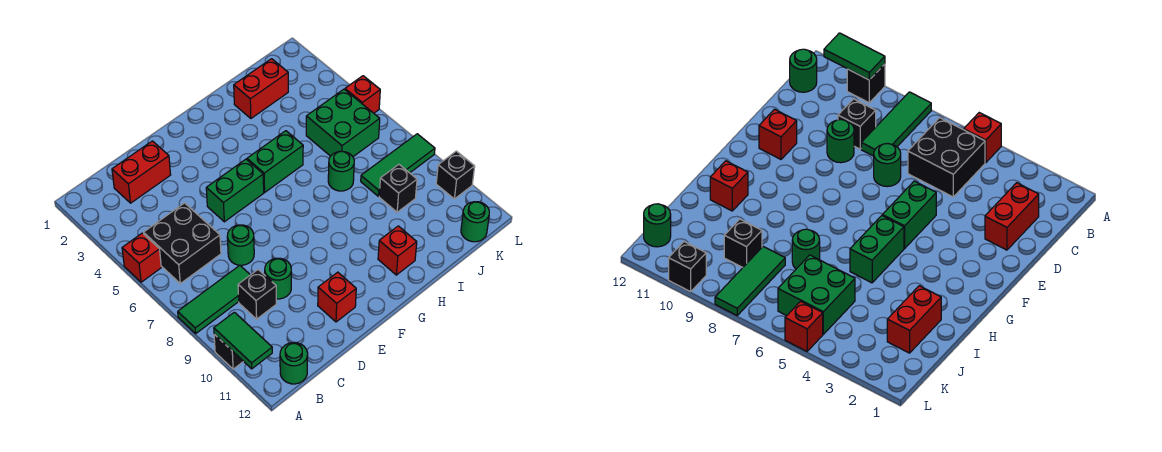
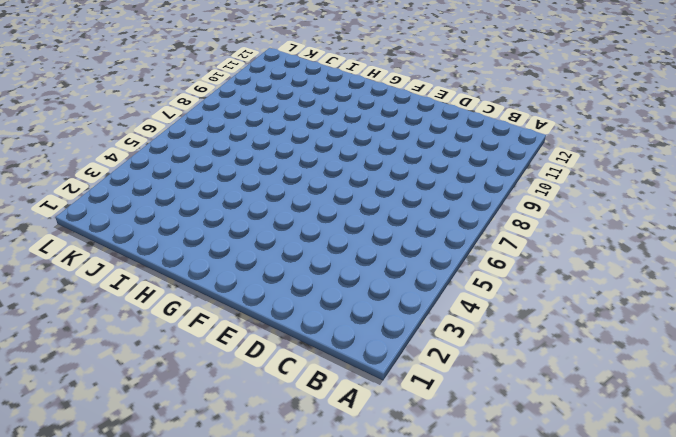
none -> red brick A5 level 1
none -> green tile A8:C8 level 1
none -> black brick A10 level 1

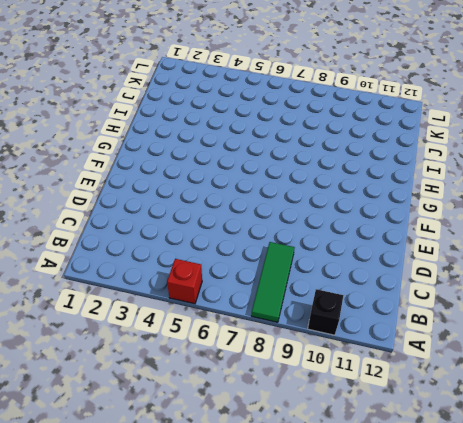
none -> black brick B5:C6 level 1
none -> green round brick B12 level 1
none -> red brick C2:D2 level 1

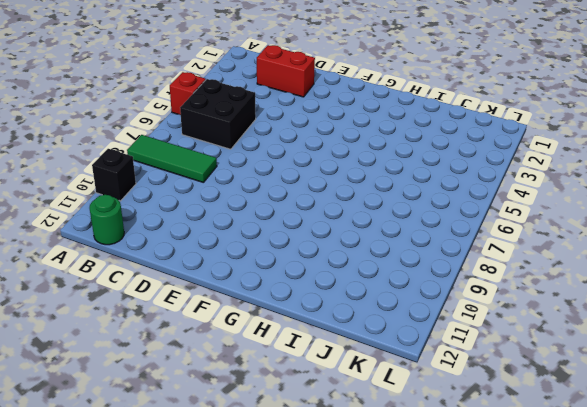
none -> black brick C9 level 1
none -> green round brick D7 level 1
none -> green round brick D9 level 1

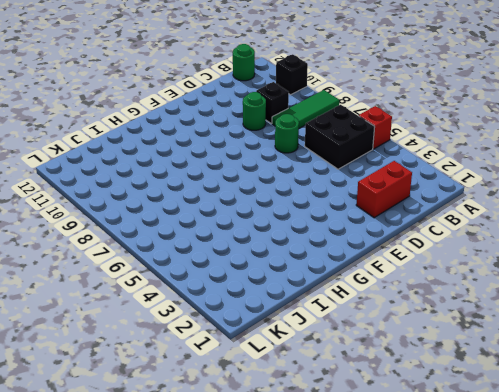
none -> green brick E5:F5 level 1
none -> red brick E11 level 1
none -> green brick G5:H5 level 1

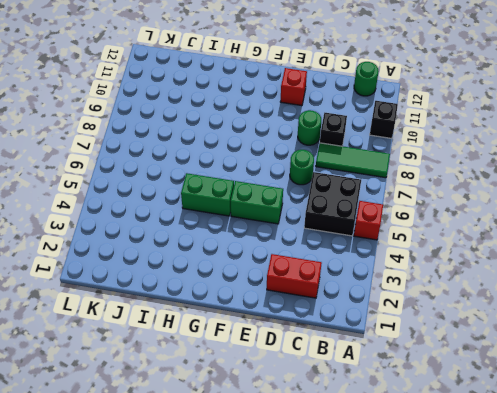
none -> red brick H11 level 1
none -> red brick I2:J2 level 1
none -> green round brick I7 level 1

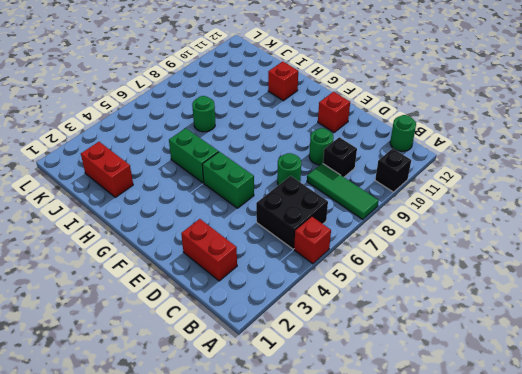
none -> green brick J5:K6 level 1
none -> green tile J8:L8 level 1
none -> black brick J9 level 1

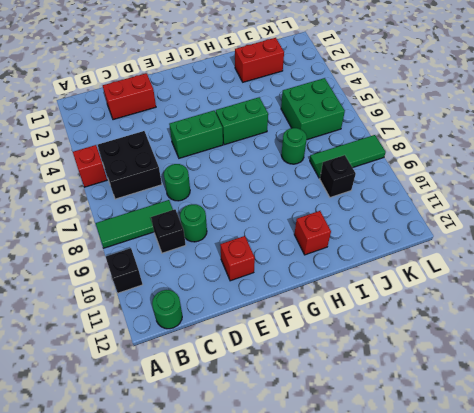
none -> green round brick K12 level 1
none -> red brick L5 level 1
none -> black brick L10 level 1

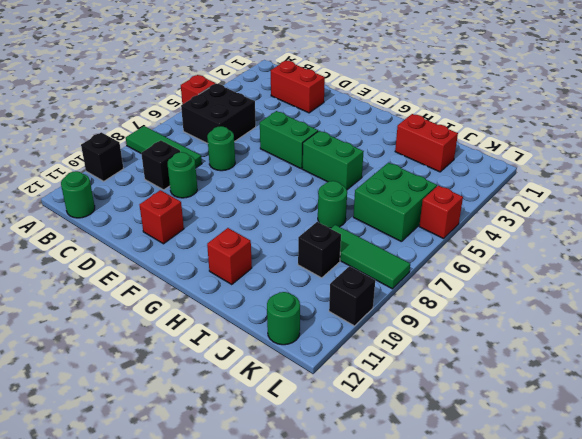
none -> green tile A10:A11 level 2

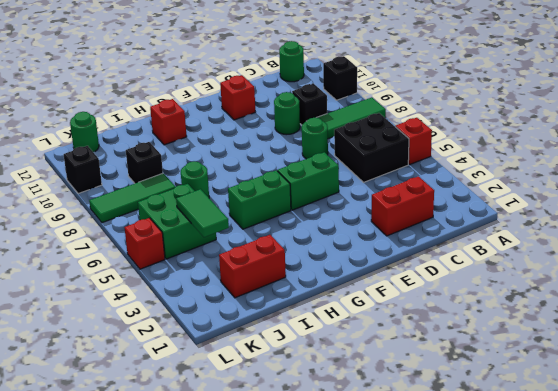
green tile J4:J5 level 2 -> green tile A10:A11 level 2

